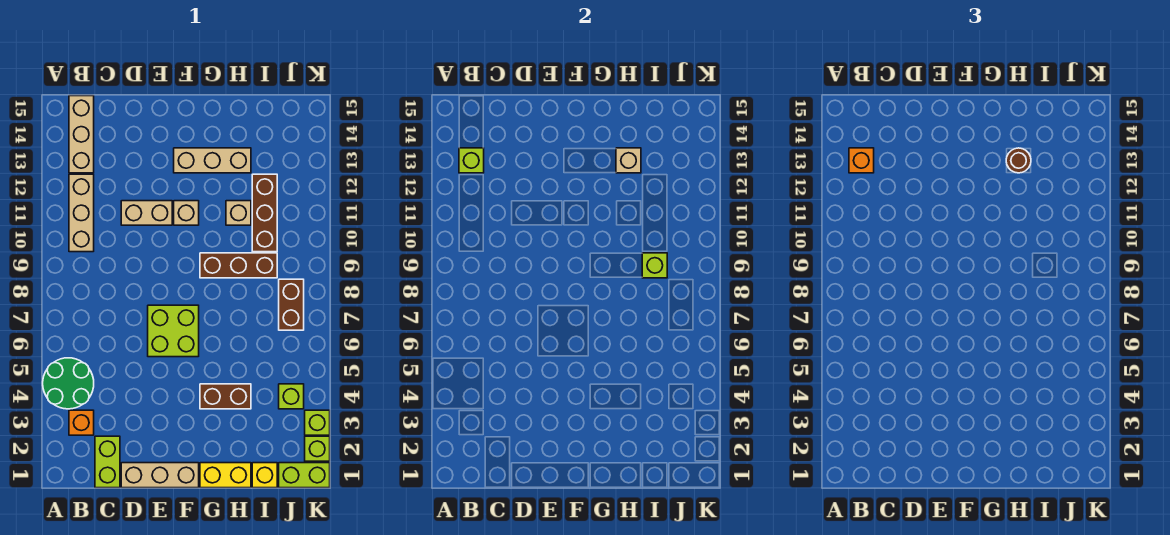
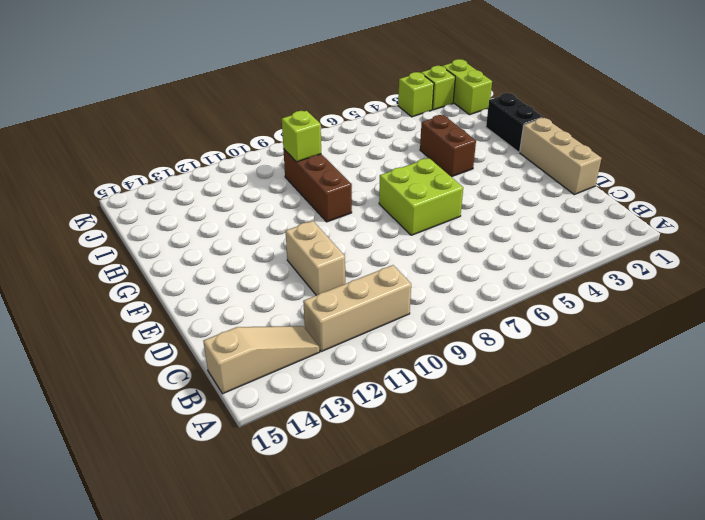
tan slope B13:B15 level 1 top 15 -> tan brick B13:B15 level 1
black brick G1:H1 level 1 -> yellow brick G1:H1 level 1
none -> green round brick A4:B5 level 1
none -> orange brick B3 level 1
none -> lime brick C1:C2 level 1

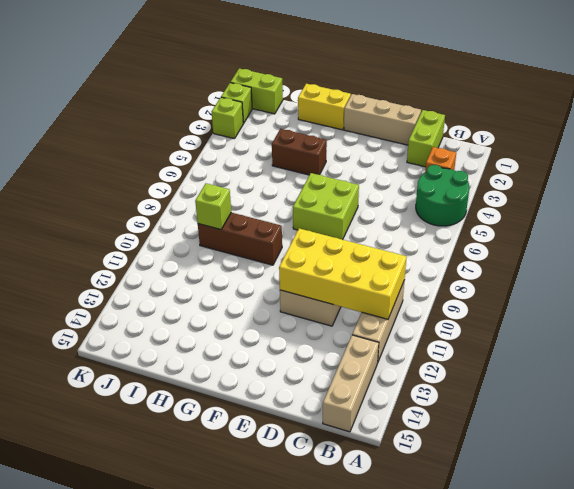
yellow brick B10:E11 level 2 -> none
none -> tan brick F11 level 1
none -> tan brick F13:H13 level 1
none -> tan brick H11 level 1

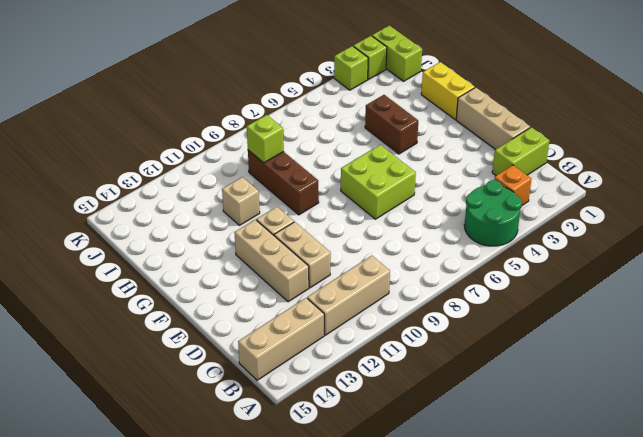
tan brick D12:F12 level 1 -> tan brick F13:H13 level 1
none -> yellow brick I1 level 1
none -> brown brick I10:I12 level 1
none -> lime brick J4 level 1

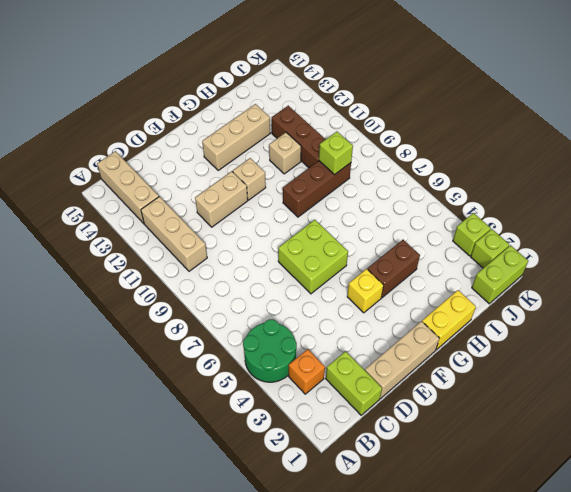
yellow brick F4 level 1 -> yellow brick I1 level 1
none -> lime brick J4 level 1
none -> brown brick J7:J8 level 1
none -> lime brick B13 level 2

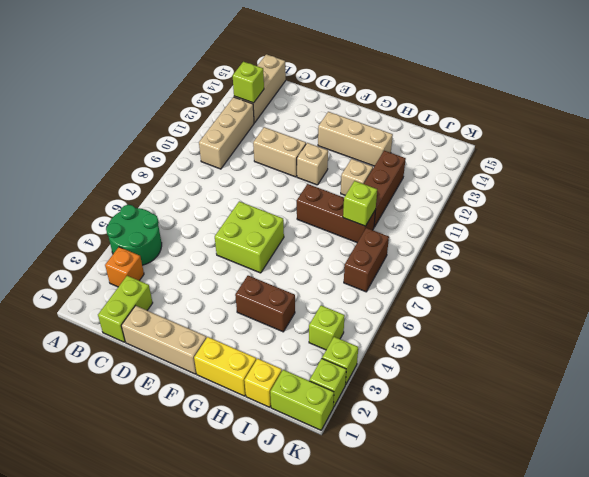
none -> tan brick H13 level 2
none -> orange brick B13 level 3
none -> brown round brick H13 level 3

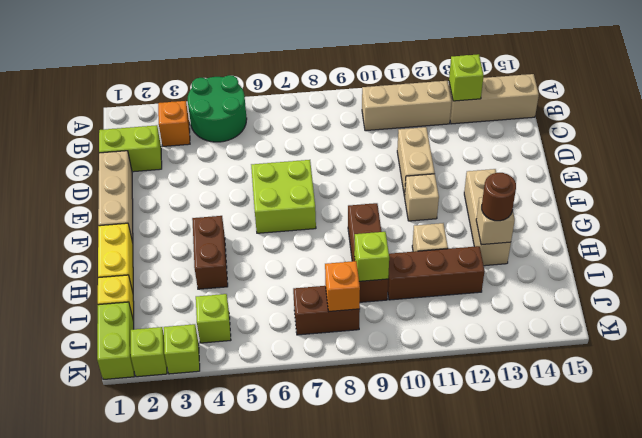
orange brick J8 level 2 -> orange brick B13 level 3

